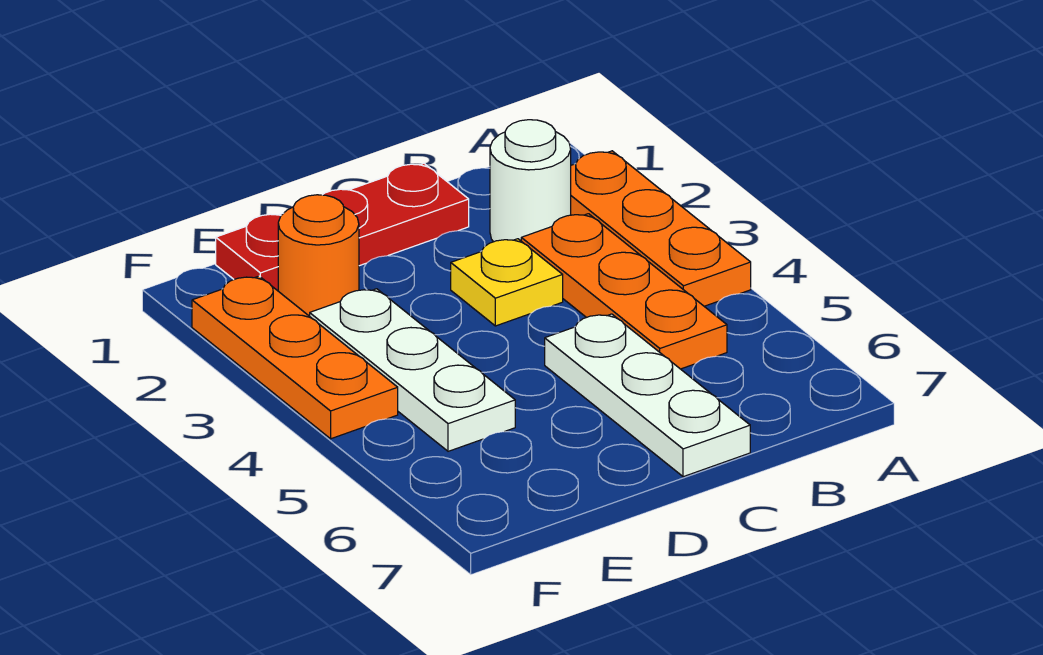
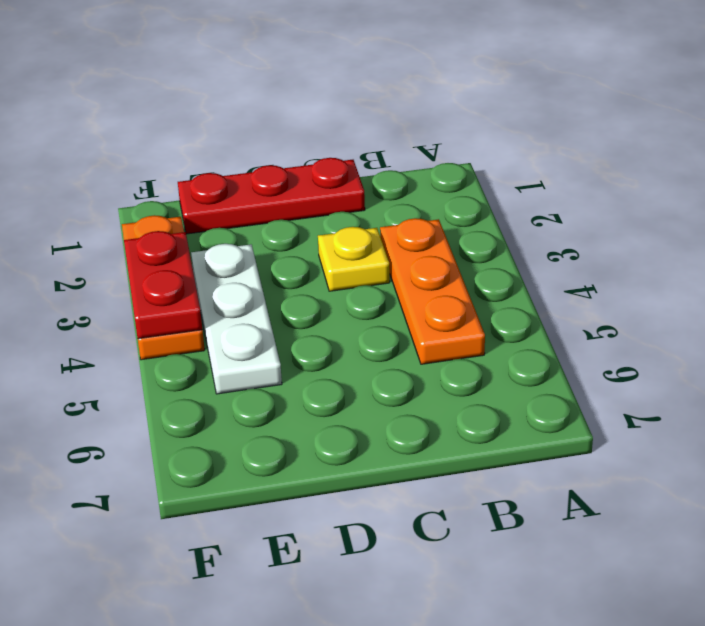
red plate F3:F4 level 2 -> none
none -> orange plate A2:A4 level 1
none -> white round brick B2 level 1

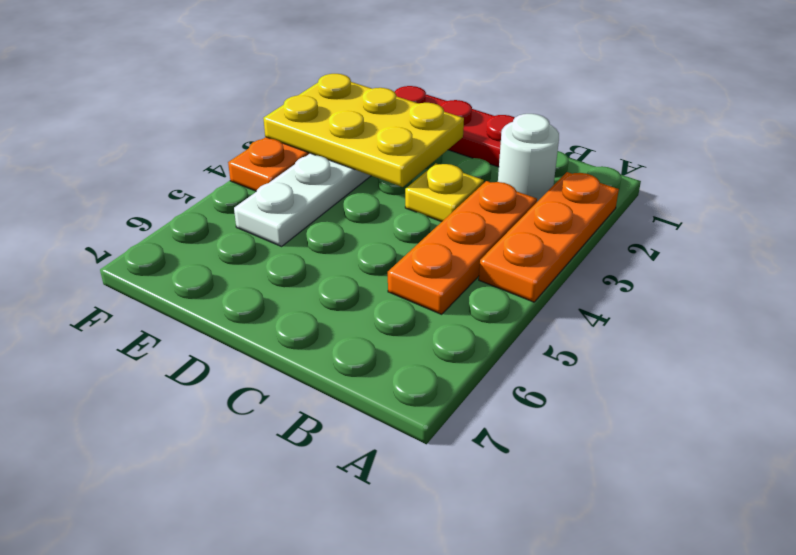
yellow plate D2:F3 level 2 -> none
none -> white plate C5:C7 level 1
none -> orange round brick E2 level 1

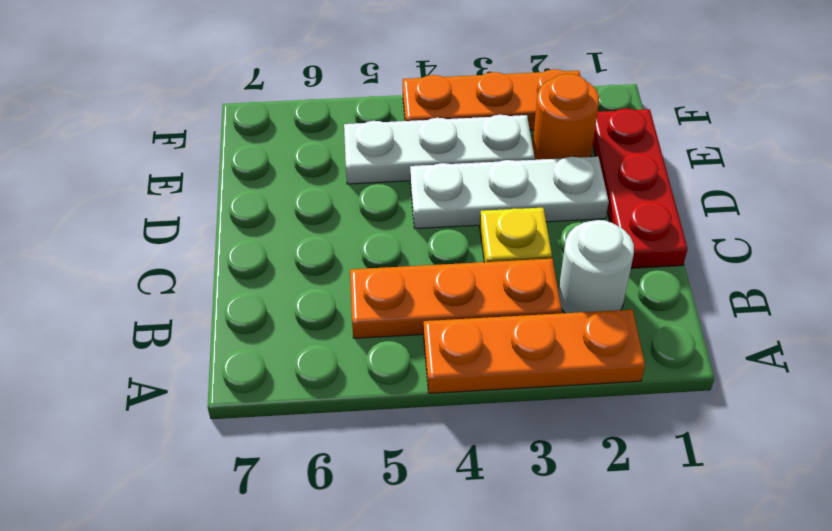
white plate D2:D4 level 1 -> white plate C5:C7 level 1

